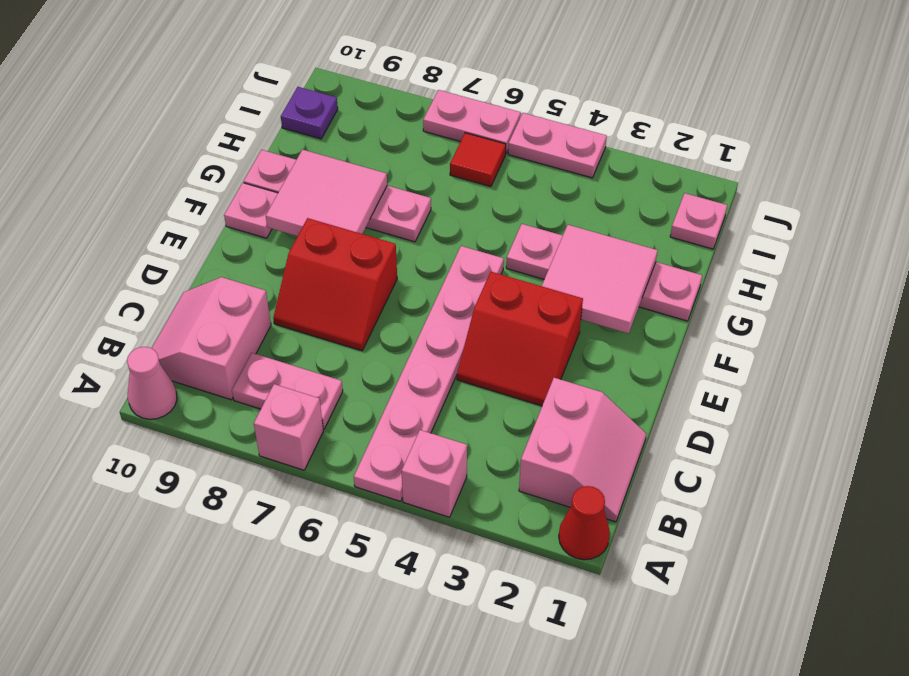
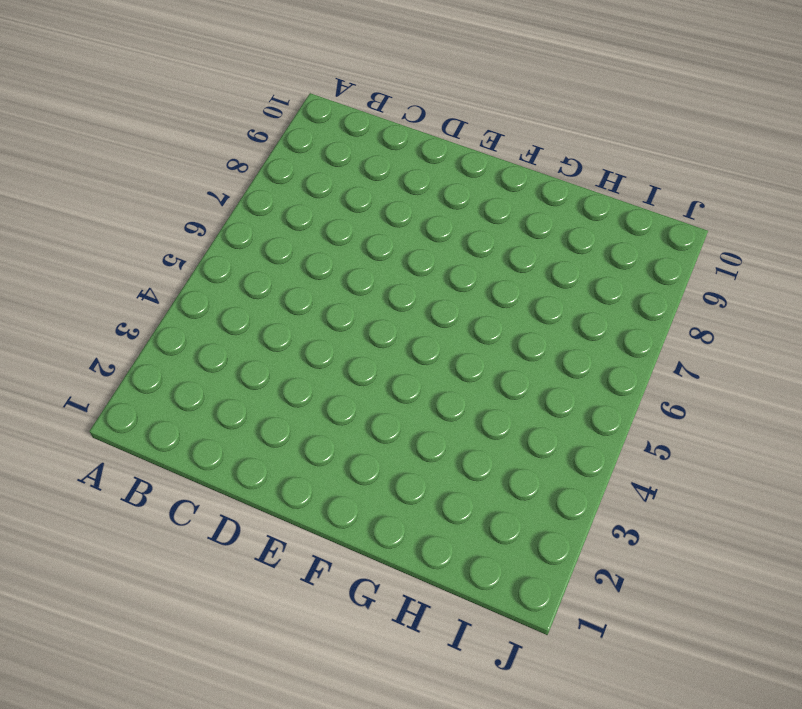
none -> red cone A1 level 1
none -> pink brick A4 level 1
none -> pink plate A5:F5 level 1

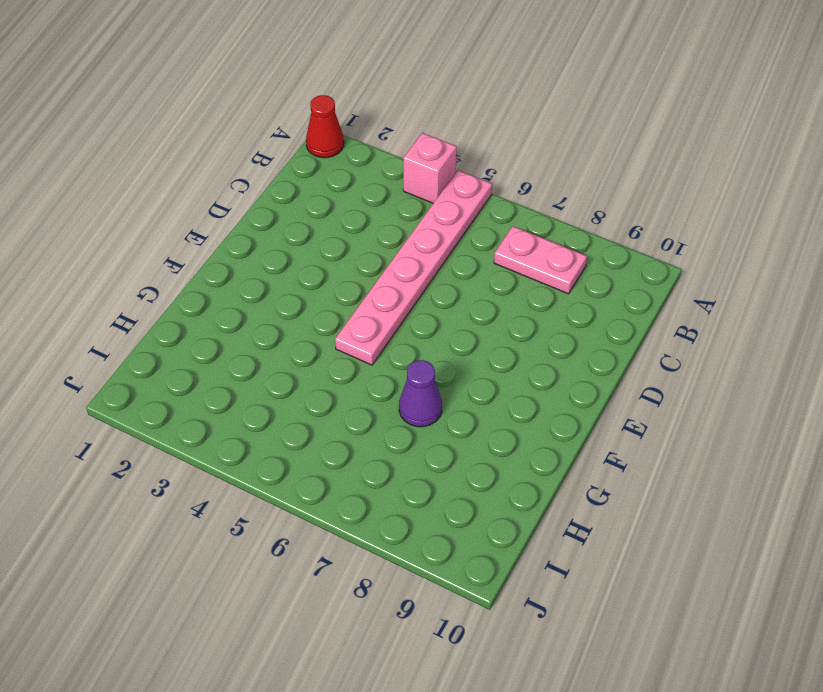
purple cone G7 level 1 -> pink plate G7:G10 level 1
none -> pink brick A7 level 1
none -> pink cone A10 level 1
none -> pink slope B1:C2 level 1 top 2

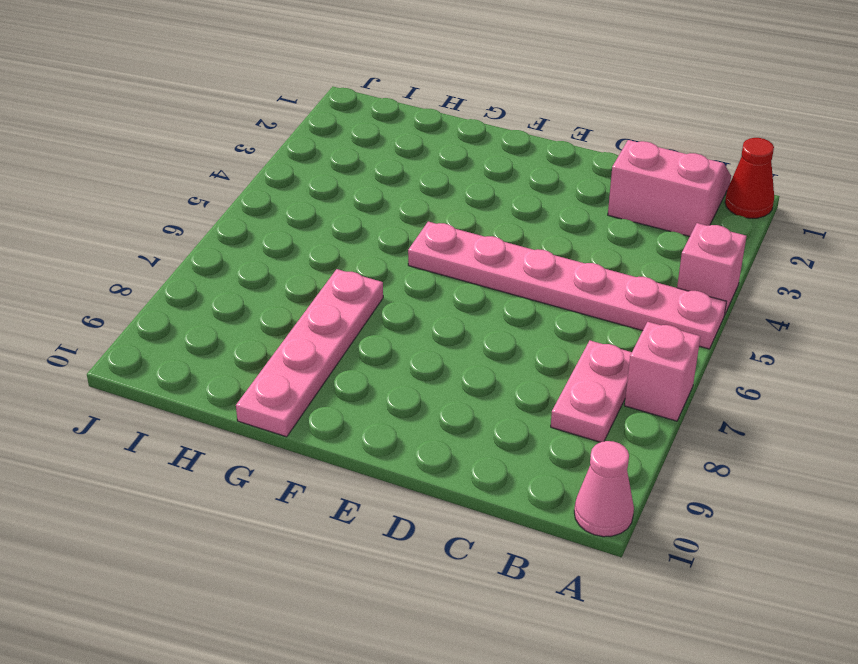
none -> pink slope B9:C10 level 1 top 9
none -> red slope D3:E4 level 1 top E
none -> red slope D7:E8 level 1 top E

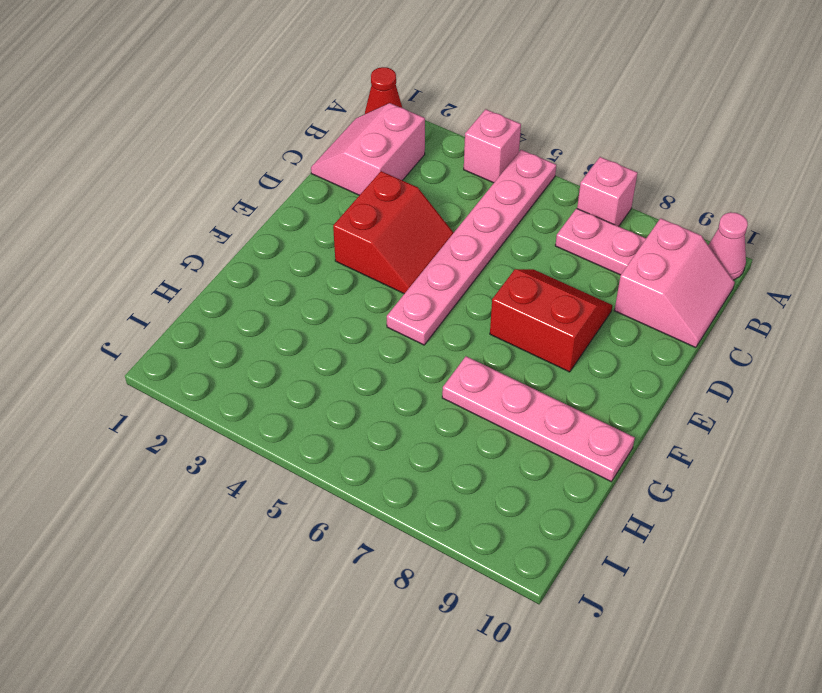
red slope D3:E4 level 1 top 3 -> red slope D3:E4 level 1 top E
none -> pink plate F10 level 1
none -> pink plate G1:G4 level 1
none -> pink plate I1 level 1

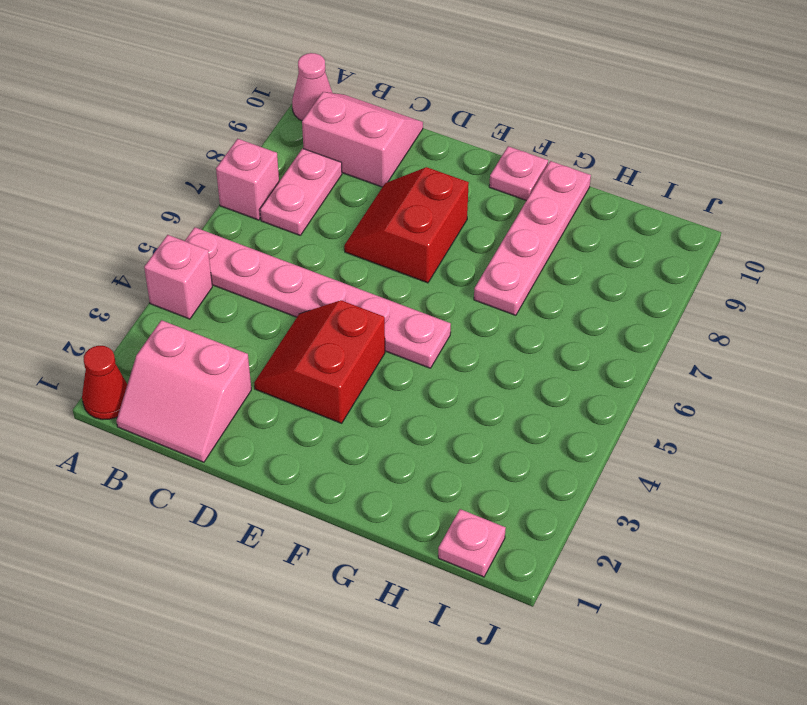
none -> pink plate G1:G4 level 1
none -> red tile I6 level 1
none -> purple plate I10 level 1

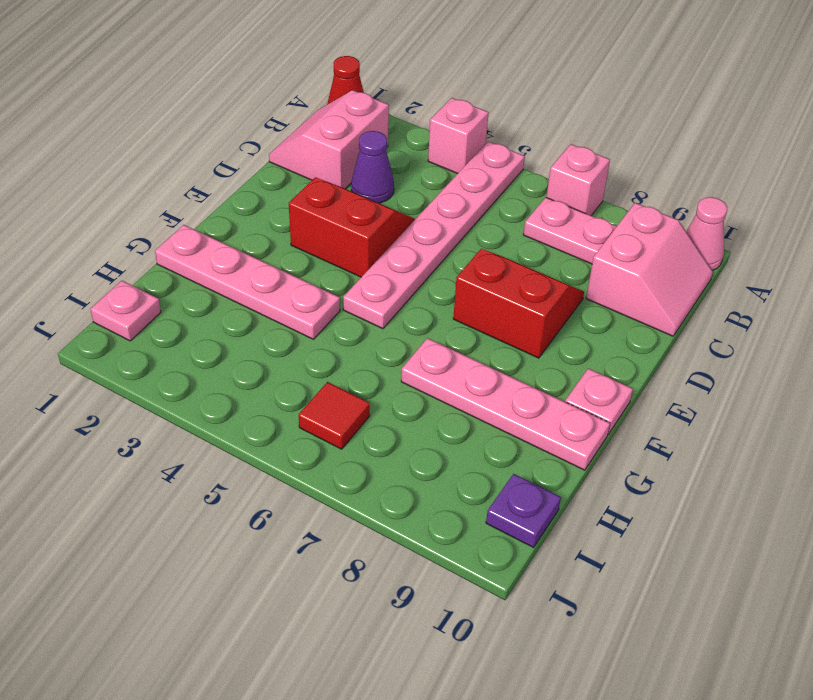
purple cone C3 level 1 -> none
none -> pink plate J4:J5 level 1
none -> pink plate J6:J7 level 1
none -> pink tile F2:G3 level 2

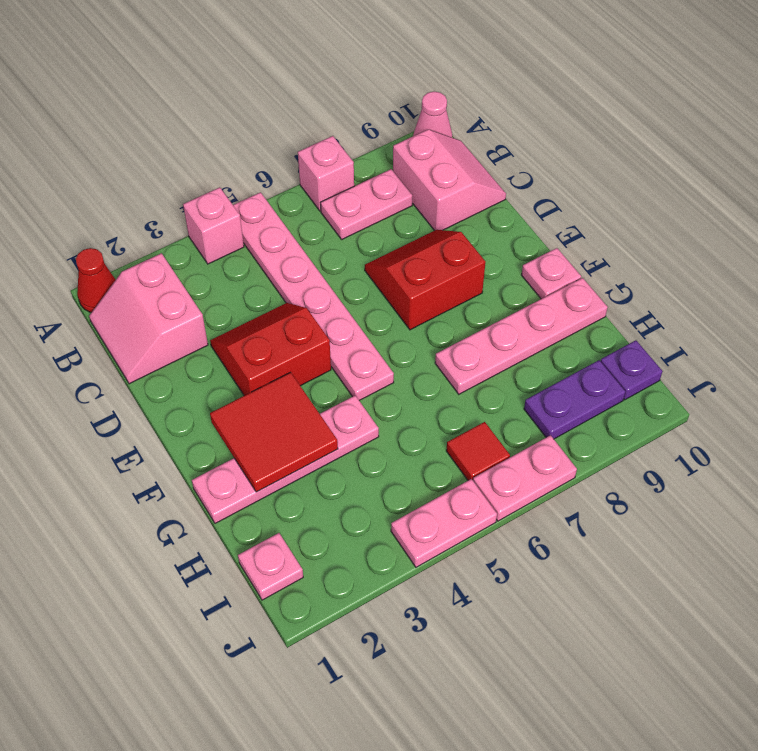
red tile F2:G3 level 2 -> pink tile F2:G3 level 2
purple plate I8:I9 level 1 -> none
none -> pink tile F8:G9 level 2

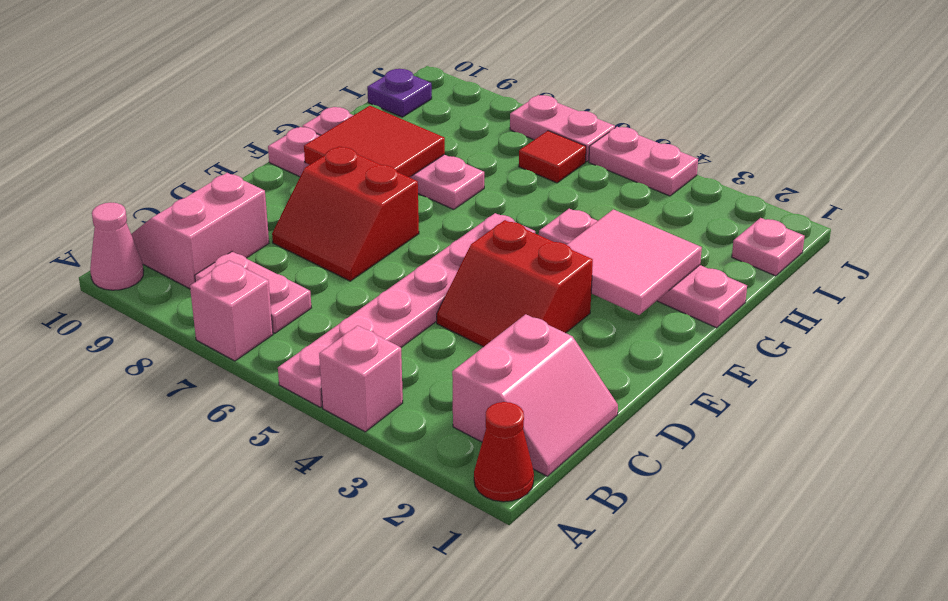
red tile F8:G9 level 2 -> pink tile F8:G9 level 2

